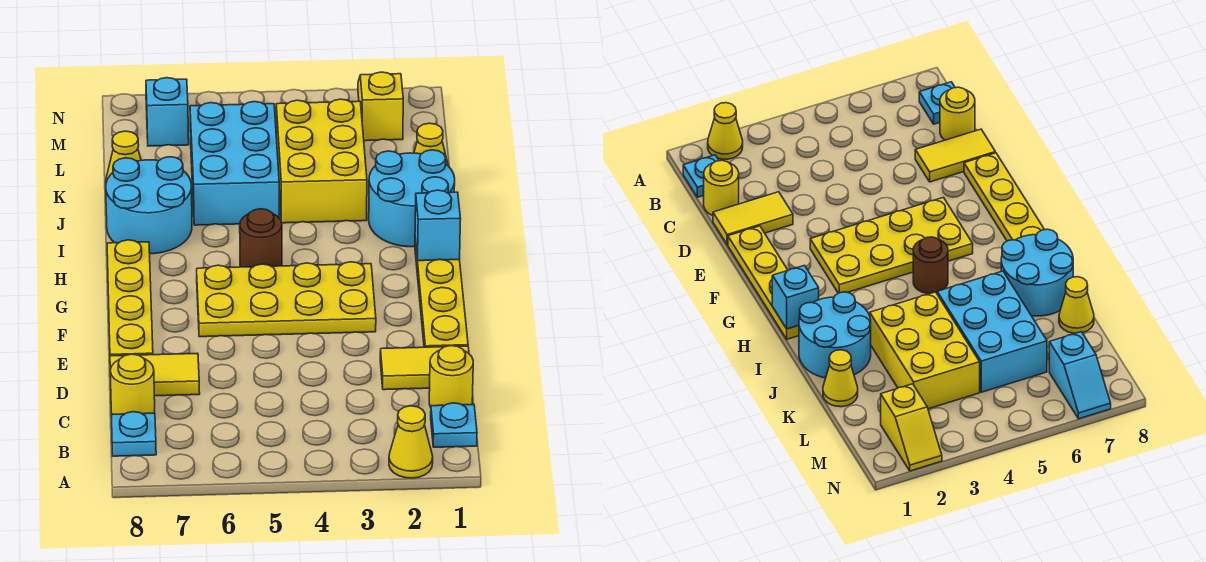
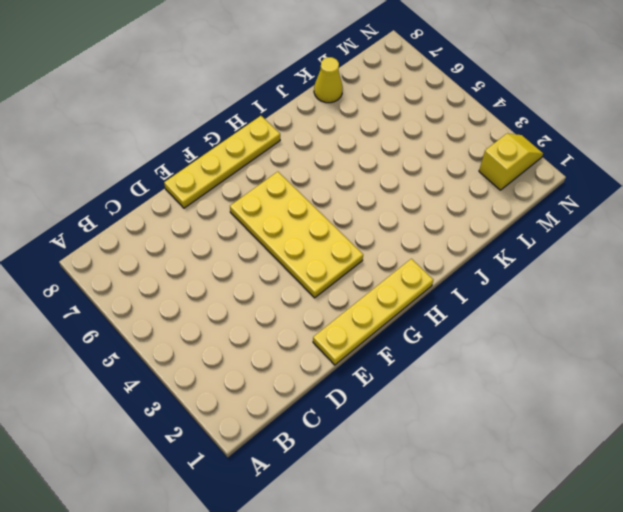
none -> yellow cone A2 level 1
none -> cyan plate B1 level 1
none -> cyan plate B8 level 1

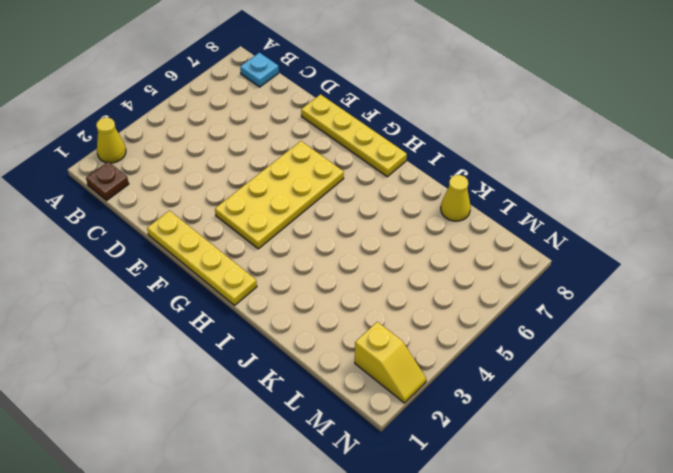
brown plate B1 level 1 -> cyan plate B1 level 1
none -> yellow round brick C1 level 1
none -> yellow round brick C8 level 1
none -> yellow tile D1:D2 level 1

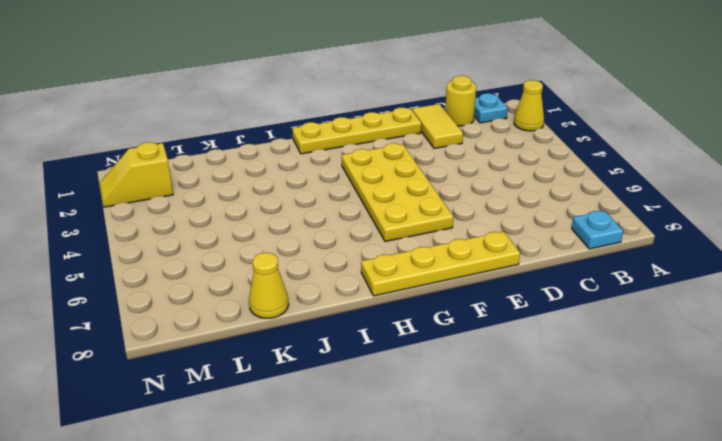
none -> yellow round brick C8 level 1
none -> yellow tile D7:D8 level 1
none -> brown round brick H5 level 1

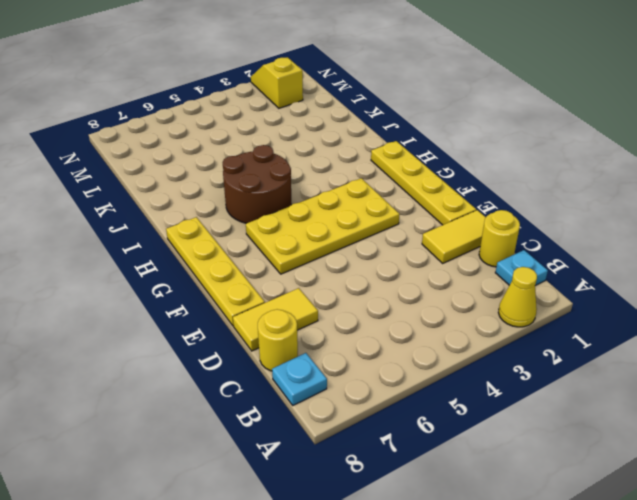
brown round brick H5:I6 level 1 -> brown round brick H5 level 1
none -> cyan round brick I1:J2 level 1
none -> cyan round brick I7:J8 level 1
none -> yellow brick J3:L4 level 1

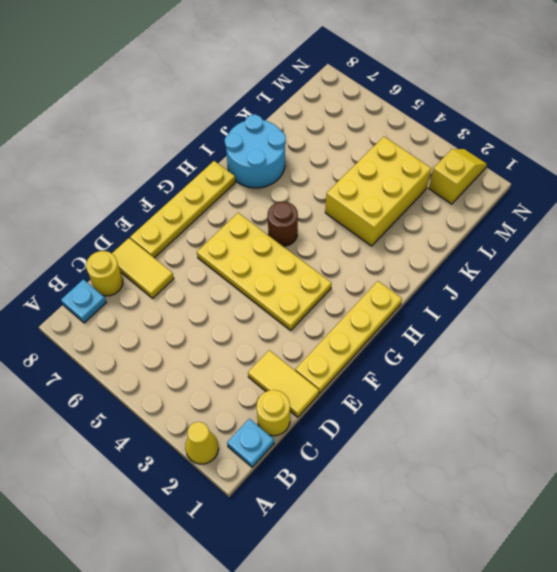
none -> cyan round brick I1:J2 level 1
none -> cyan brick J5:L6 level 1
none -> yellow cone K1 level 1

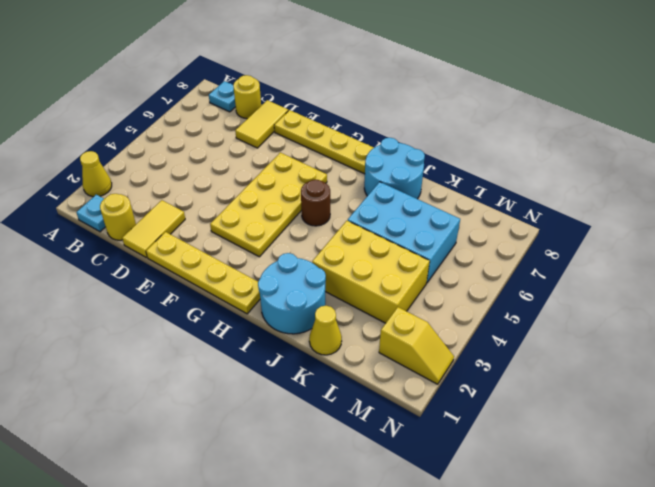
none -> yellow cone K8 level 1
none -> cyan slope M7:N7 level 1 top M
none -> cyan brick H1 level 2

